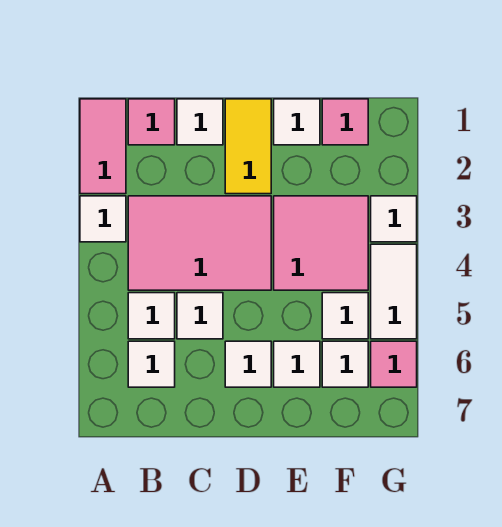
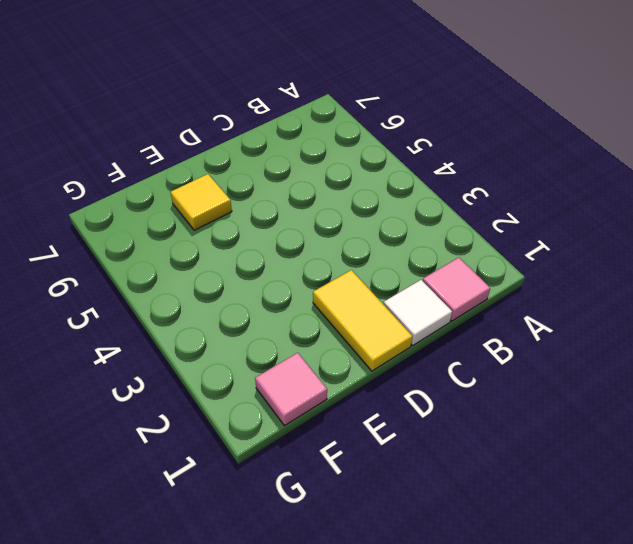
yellow tile E6 level 1 -> white tile E6 level 1
none -> pink tile A1:A2 level 1
none -> white tile A3 level 1
none -> pink tile B3:D4 level 1

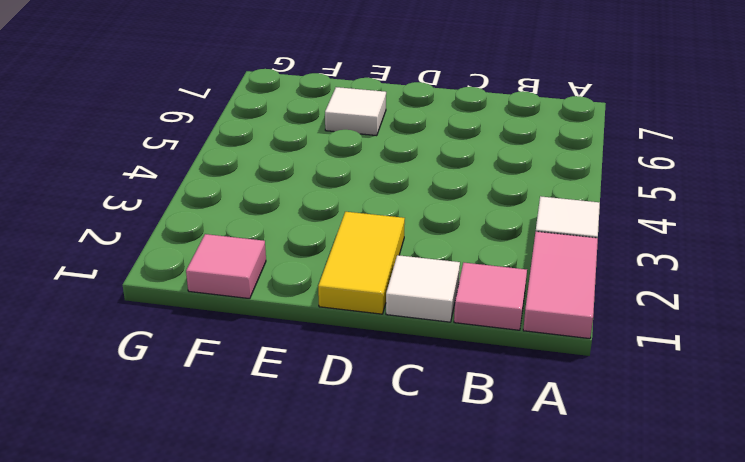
none -> pink tile B3:D4 level 1
none -> white tile B5 level 1
none -> white tile B6 level 1

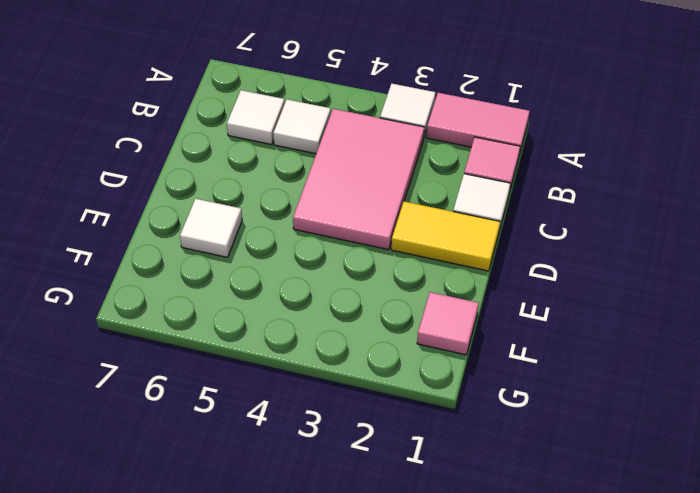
none -> white tile C5 level 1
none -> white tile D6 level 1
none -> white tile E1 level 1

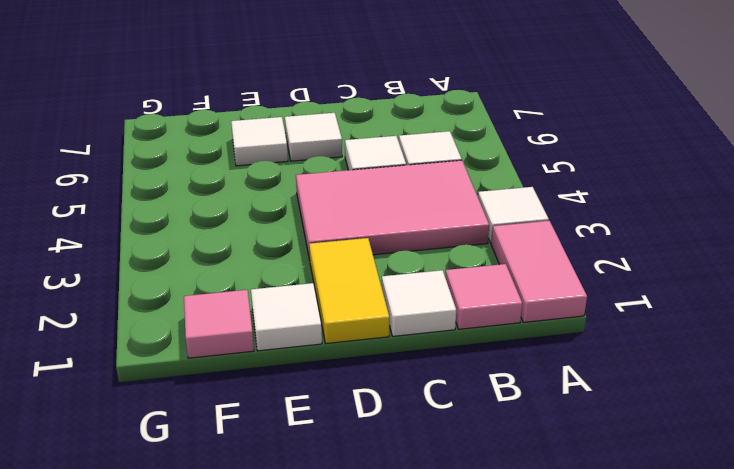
none -> white tile B6 level 1
none -> pink tile E3:F4 level 1
none -> white tile F5 level 1

